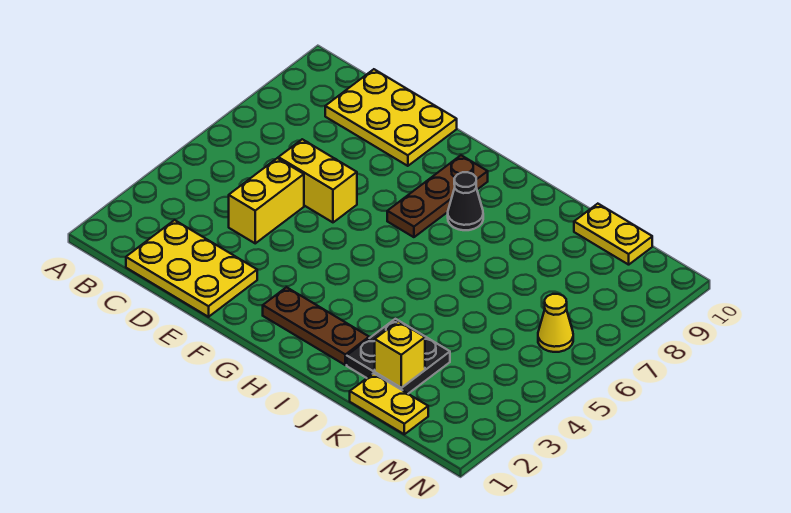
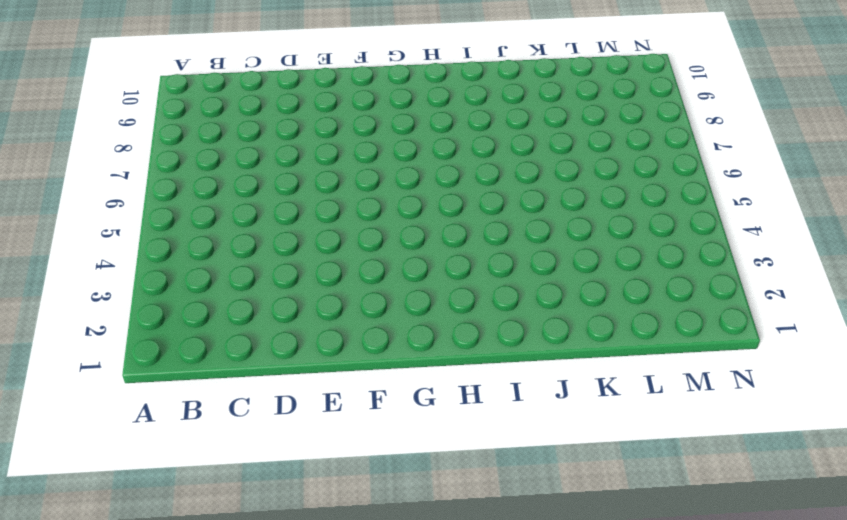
none -> yellow plate C1:E2 level 1
none -> yellow plate C9:E10 level 1
none -> yellow brick D4:D5 level 1

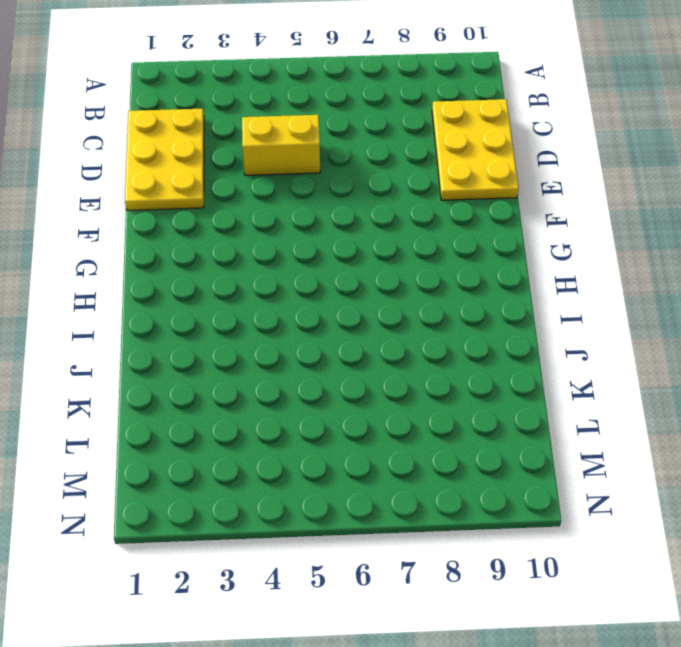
none -> yellow brick D6:E6 level 1
none -> brown plate G2:I2 level 1
none -> brown plate G7:G9 level 1

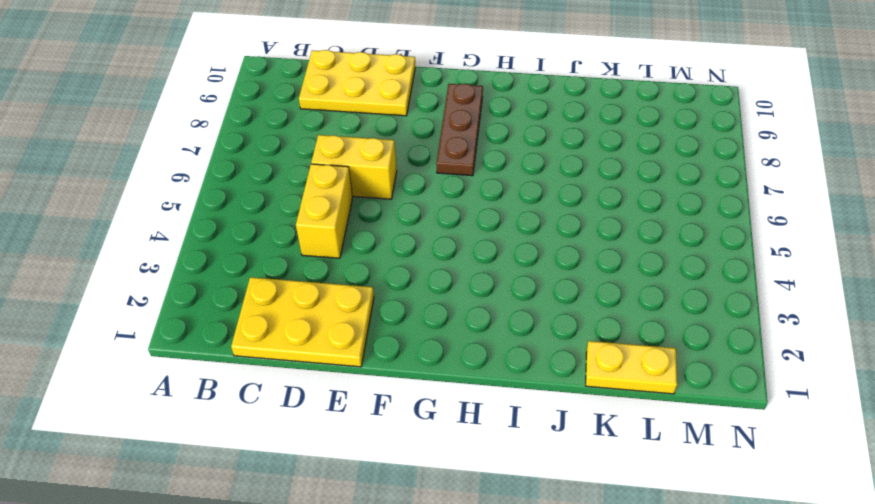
none -> brown plate G2:I2 level 1
none -> black cone H8 level 1
none -> black plate J2:K3 level 1

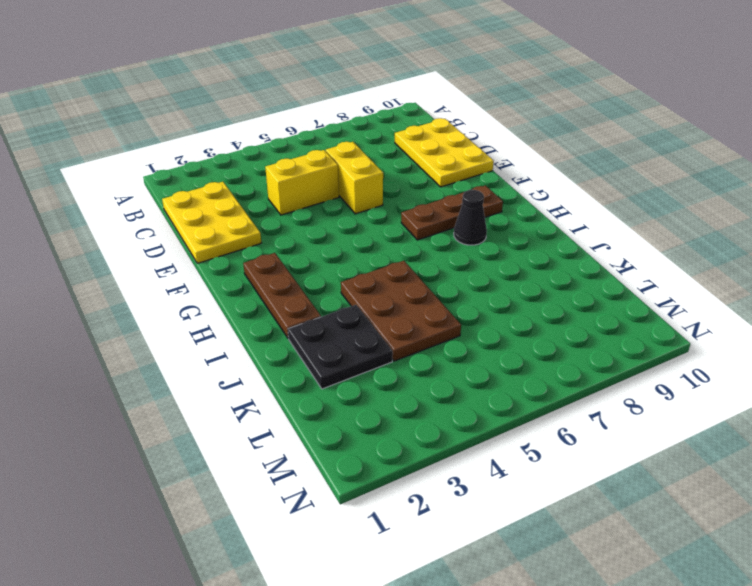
brown plate I4:K5 level 1 -> none
none -> yellow plate K1:L1 level 1
none -> yellow plate K10:L10 level 1
none -> yellow cone M6 level 1

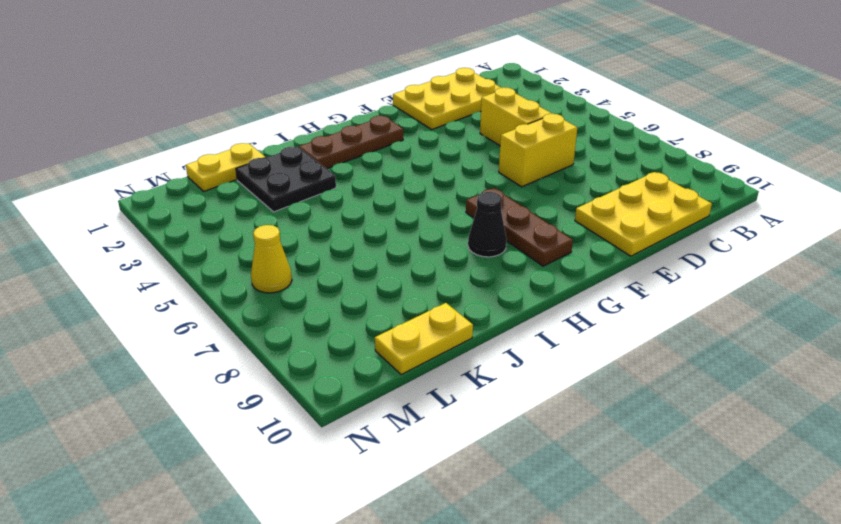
none -> yellow brick K2 level 2

